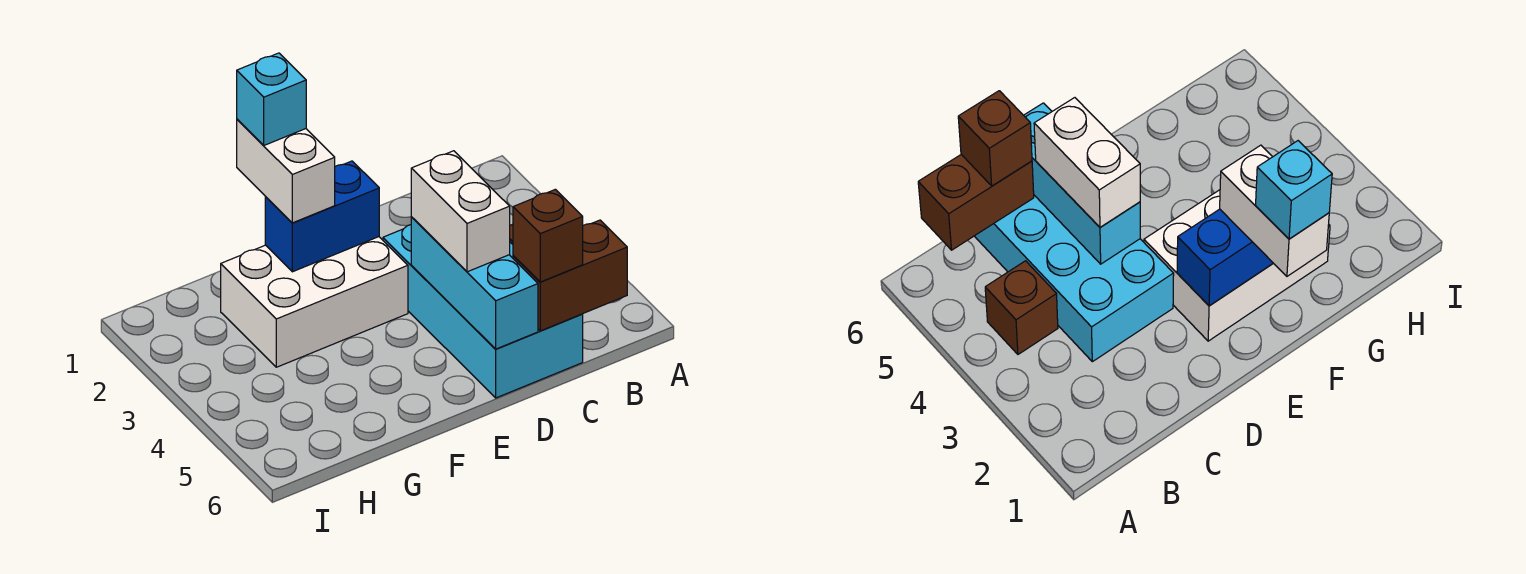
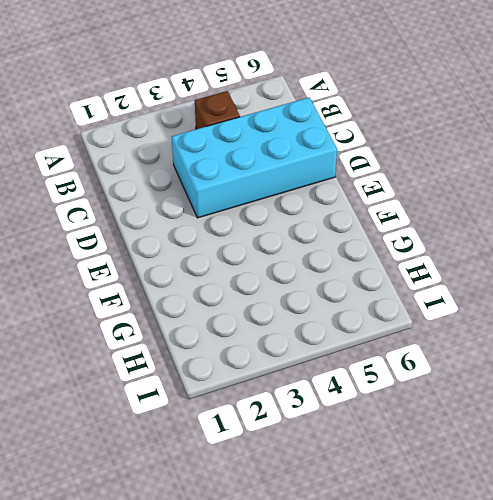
none -> white brick E2:G3 level 1
none -> brown brick B6:C6 level 2

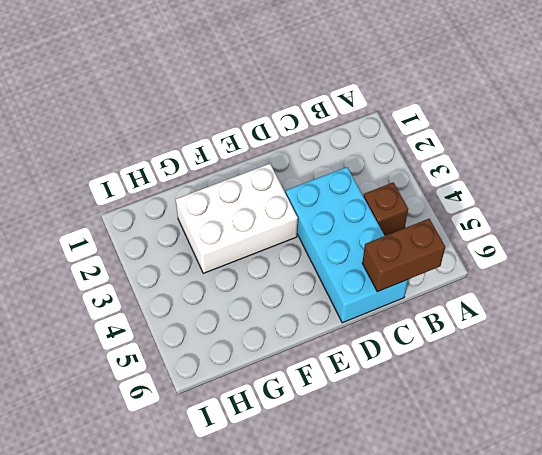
none -> cyan brick D4:D6 level 2
none -> blue brick E2:F2 level 2

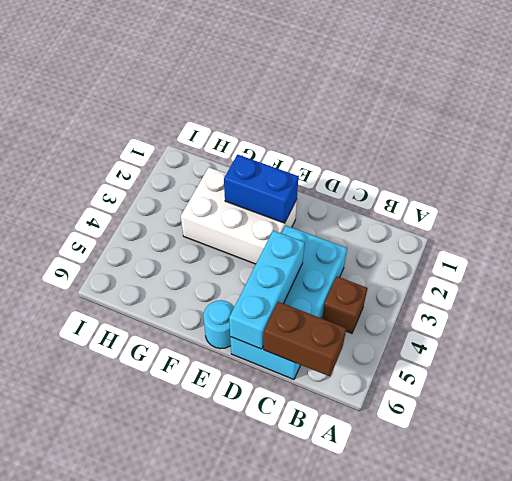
cyan round brick E6 level 1 -> none
none -> brown brick C6 level 3
none -> white brick D4:D5 level 3

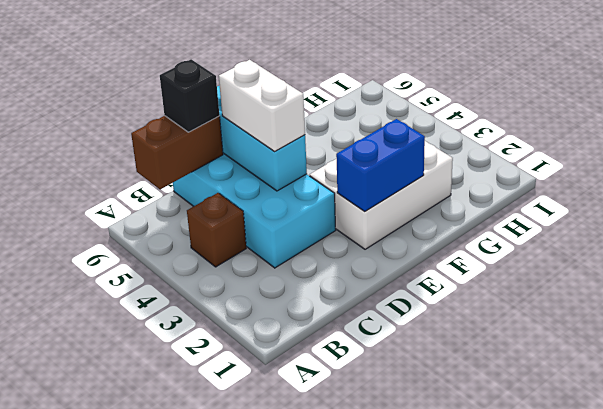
black brick C6 level 3 -> brown brick C6 level 3
none -> white brick F1:F2 level 3
none -> cyan brick F1 level 4

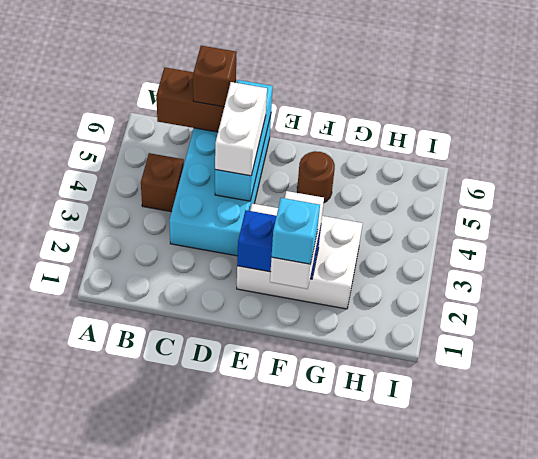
brown round brick F5 level 1 -> none

